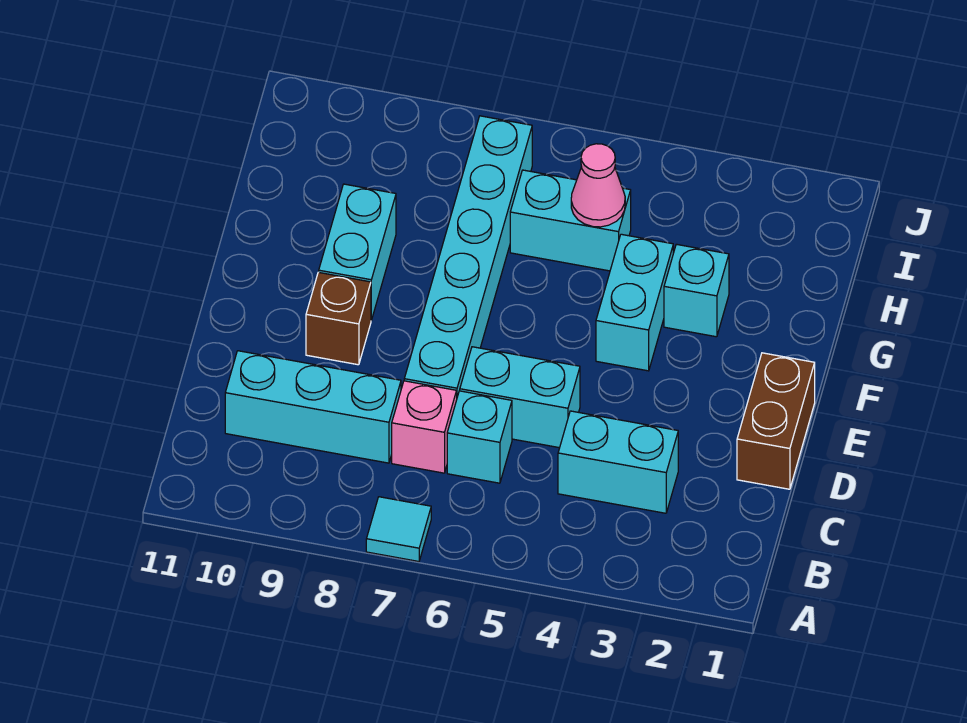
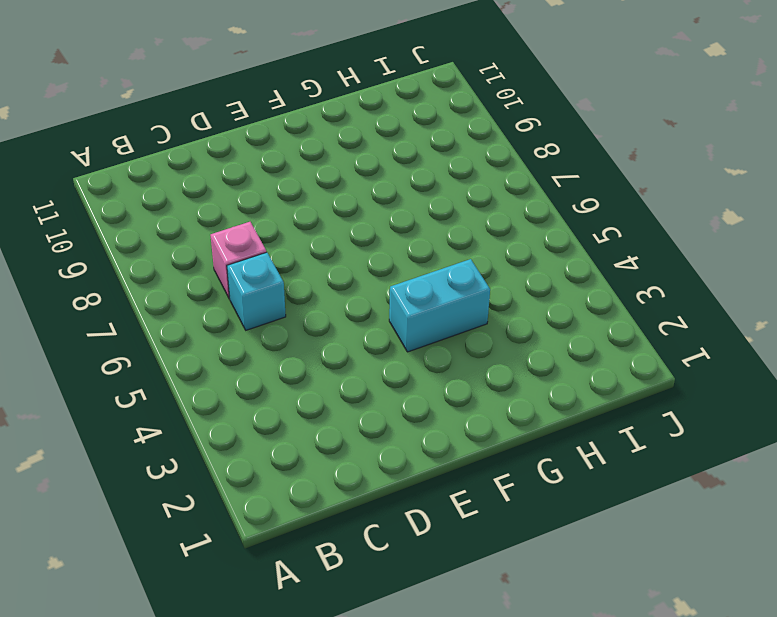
none -> cyan tile A7 level 1
none -> cyan brick C3:C4 level 1
none -> cyan brick C8:C10 level 1

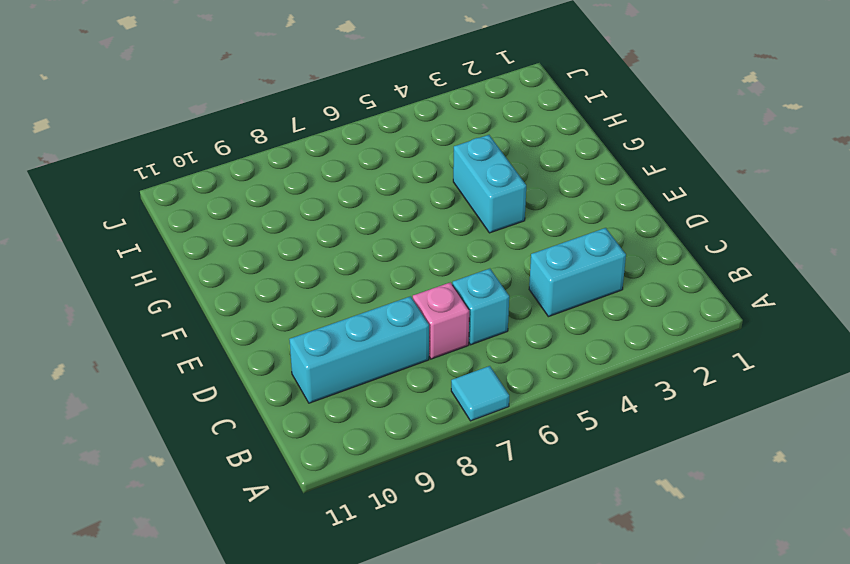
none -> brown brick D1:E1 level 1
none -> cyan brick D5:D6 level 1
none -> cyan brick D7:I7 level 1

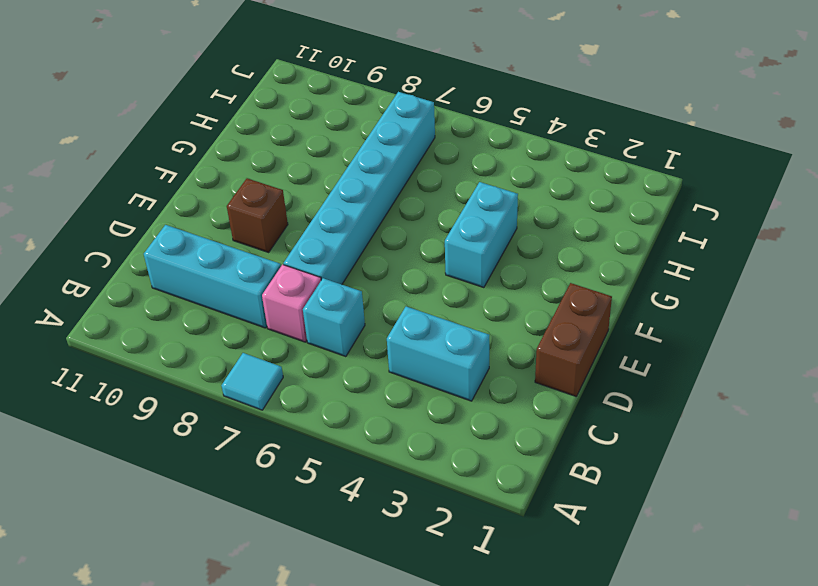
none -> cyan brick D5:D6 level 1
none -> cyan brick F9:G9 level 1
none -> cyan brick G3 level 1

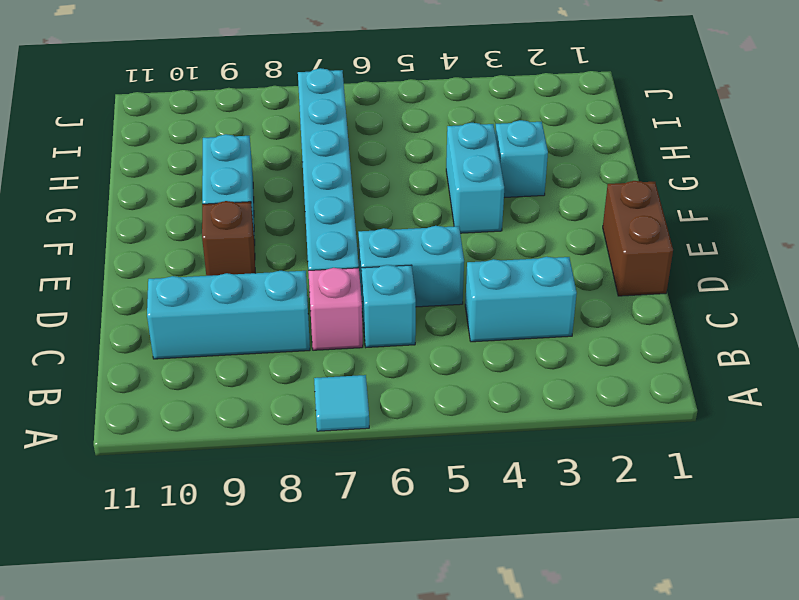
none -> cyan brick H5:H6 level 1
none -> pink cone H5 level 2

